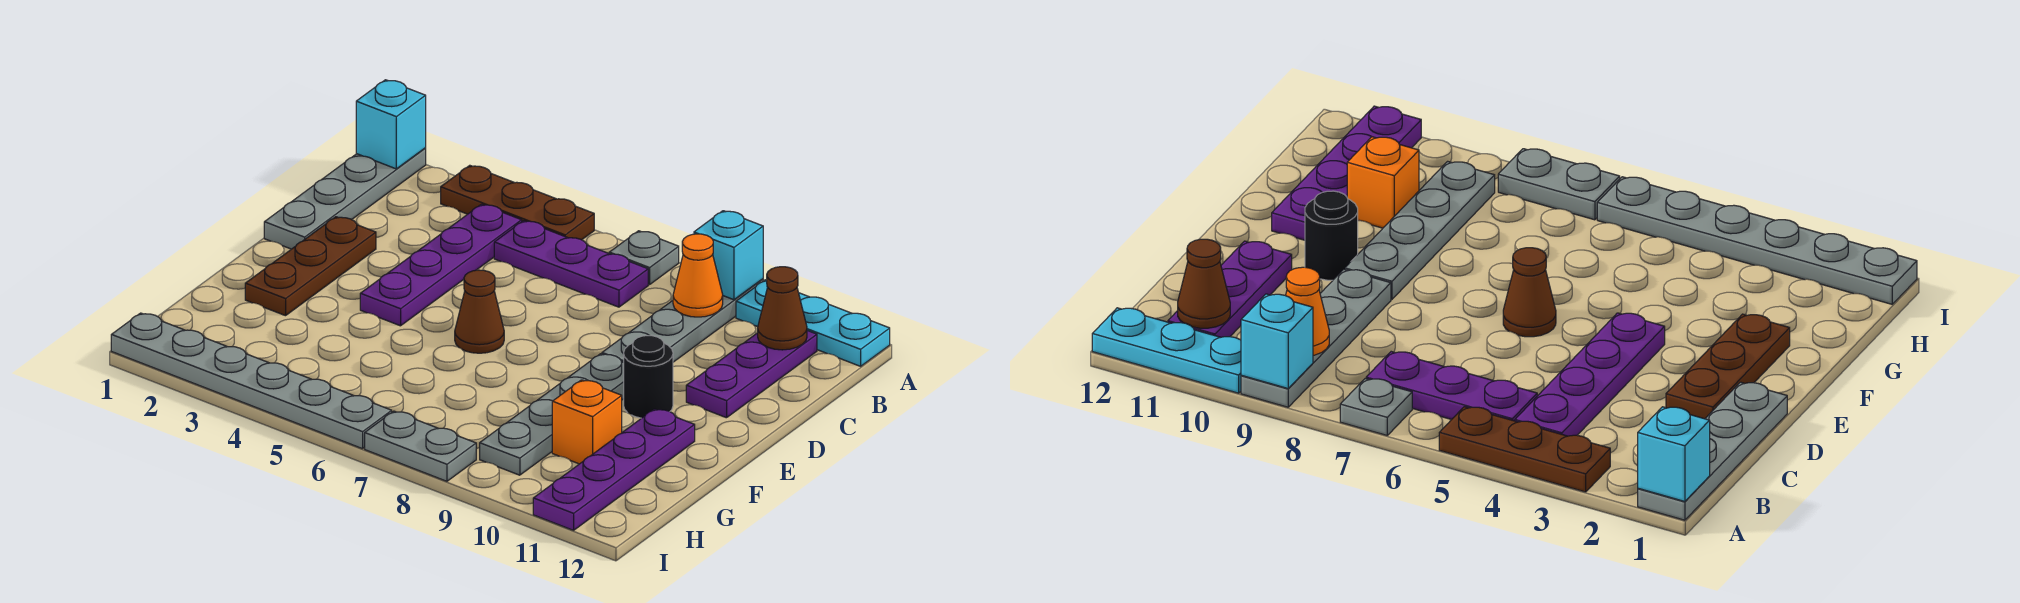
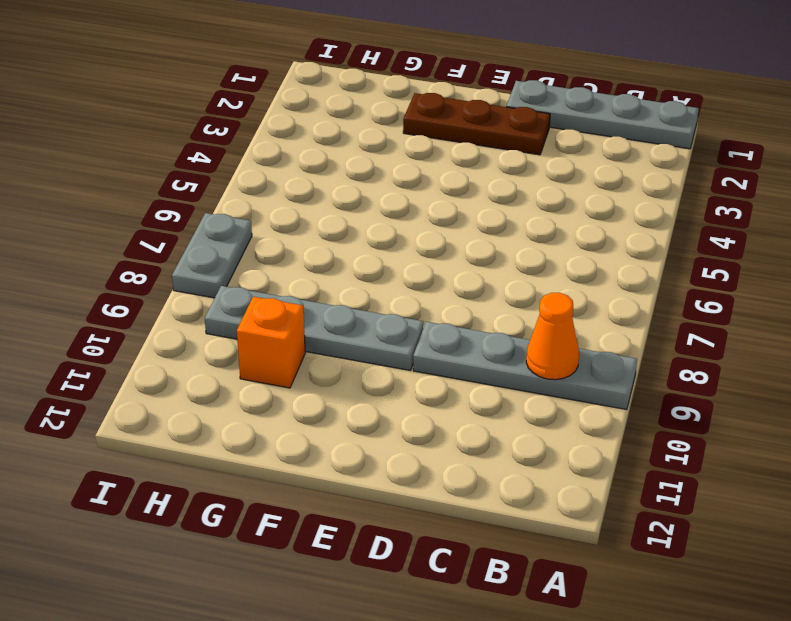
none -> brown plate A3:A5 level 1
none -> grey plate A7 level 1
none -> cyan plate A10:A12 level 1

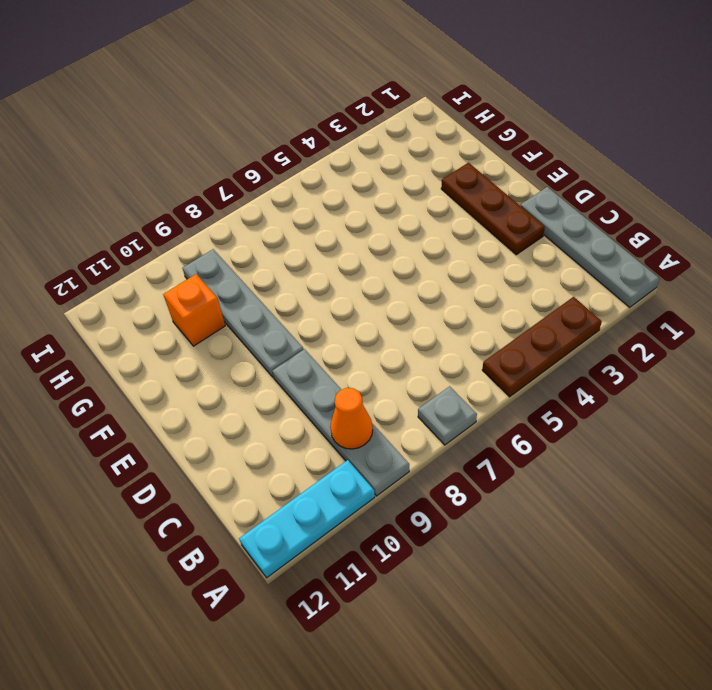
none -> purple plate B4:E4 level 1
none -> purple plate B5:B7 level 1
none -> purple plate B11:D11 level 1

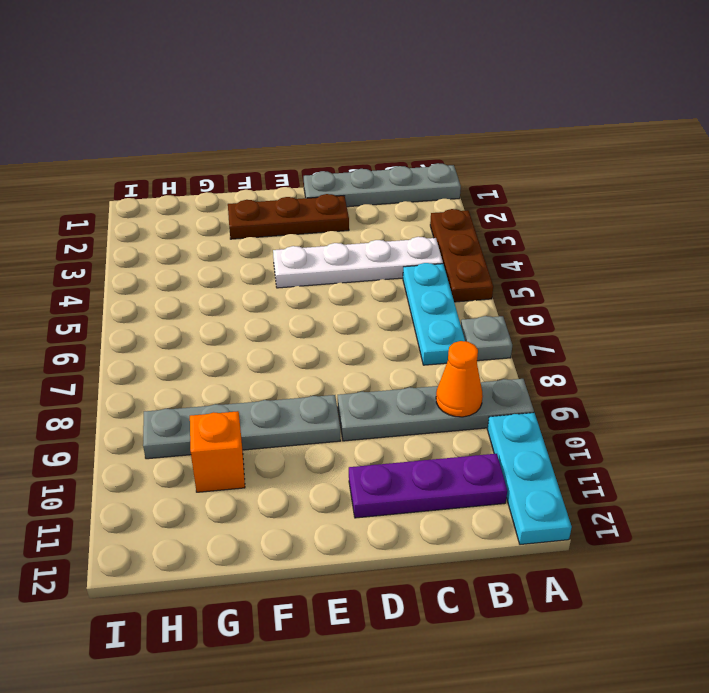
white plate B4:E4 level 1 -> purple plate B4:E4 level 1
cyan plate B5:B7 level 1 -> purple plate B5:B7 level 1
none -> brown cone E6 level 1
none -> black round brick E10 level 1
none -> purple plate F11:I11 level 1

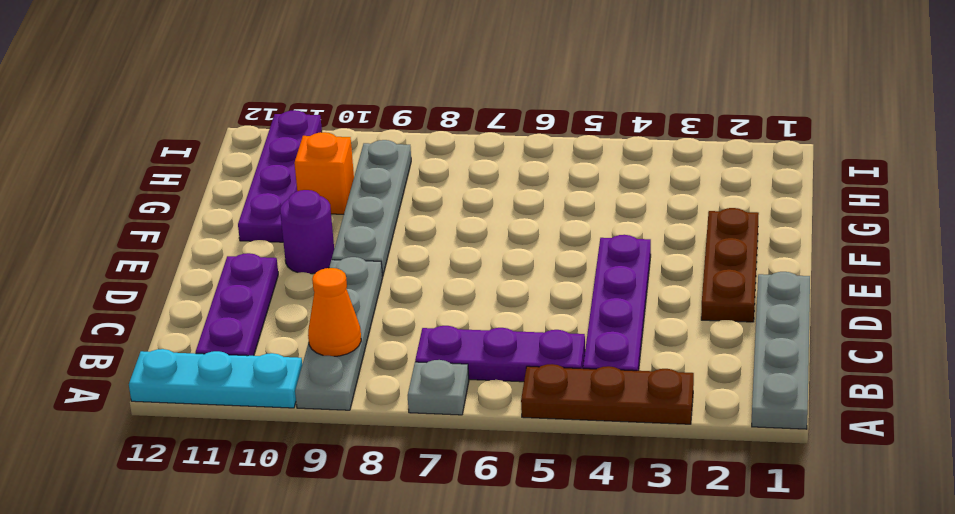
purple round brick E10 level 1 -> black round brick E10 level 1
none -> brown cone E6 level 1
none -> grey plate I1:I6 level 1
none -> grey plate I7:I8 level 1

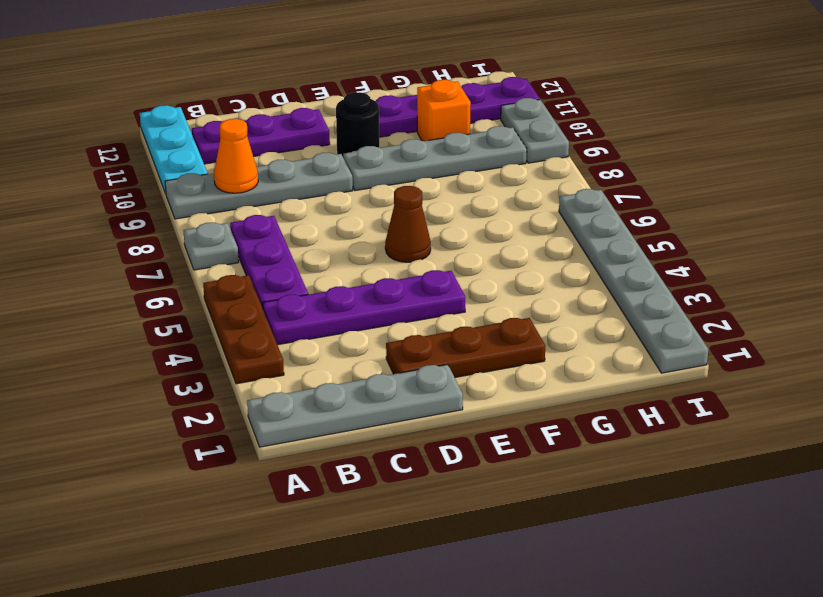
grey plate I9:I10 level 1 -> grey plate I7:I8 level 1
none -> cyan brick A1 level 2
none -> cyan brick A9 level 2
none -> brown cone B11 level 2

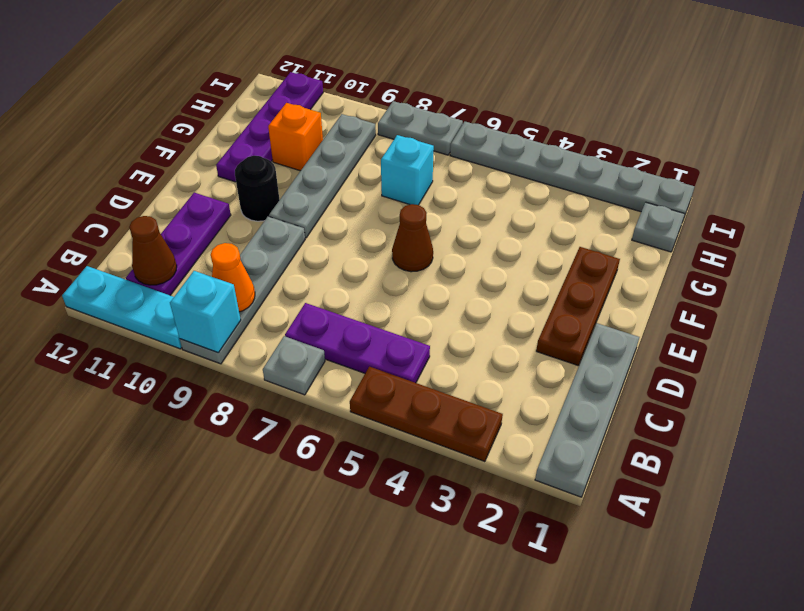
cyan brick G7 level 1 -> cyan brick A1 level 2
grey plate H1 level 1 -> none
none -> purple plate B4:E4 level 1

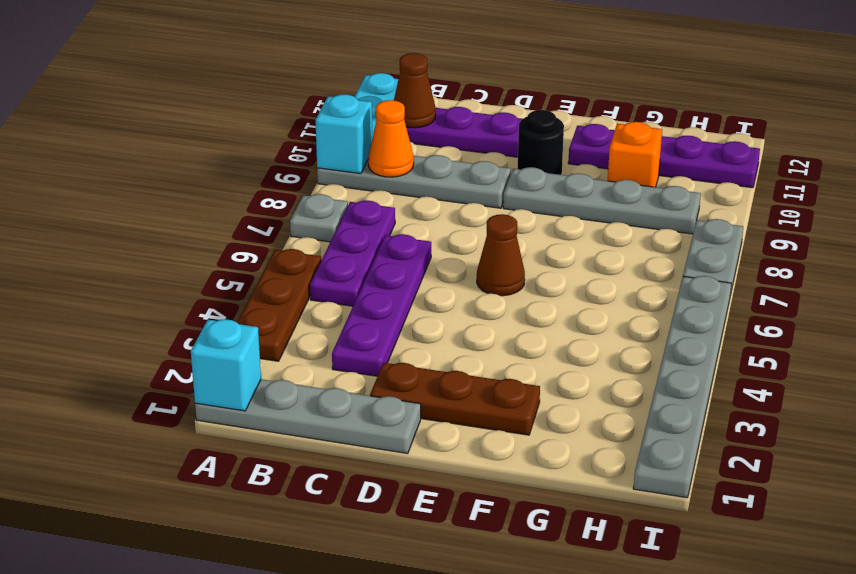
purple plate C3:C6 level 1 -> purple plate B4:E4 level 1

